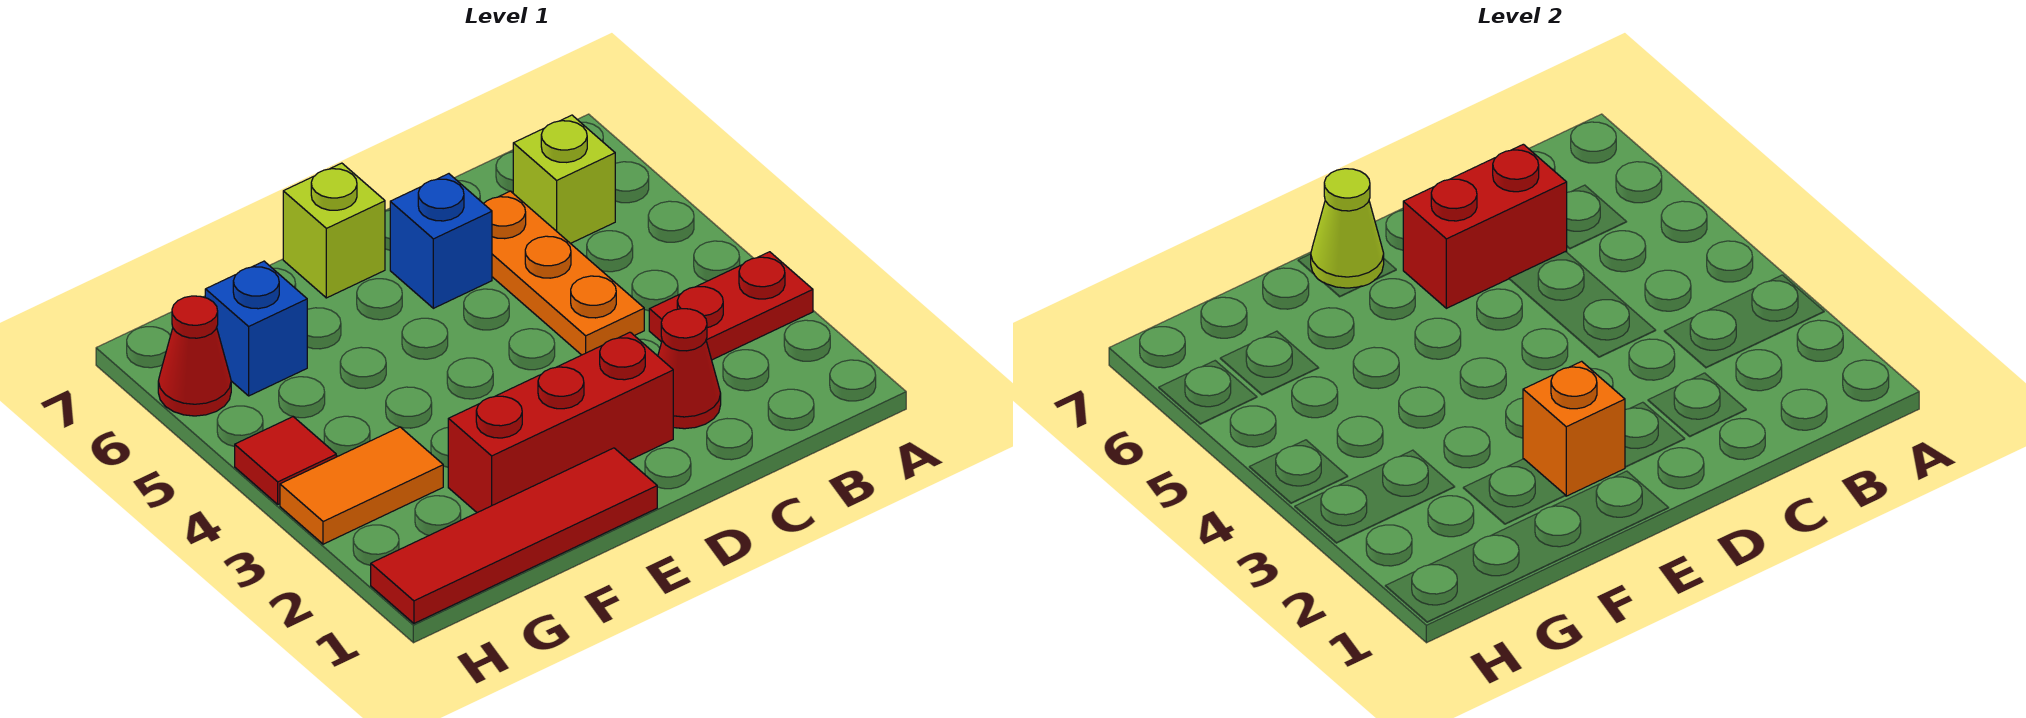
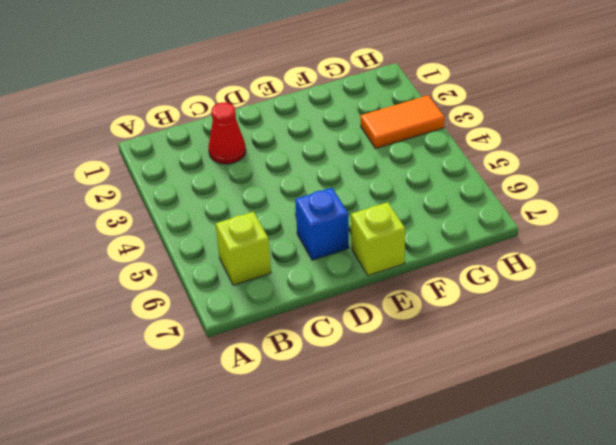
none -> red plate A3:B3 level 1
none -> orange plate C4:C6 level 1
none -> red brick D2:F2 level 1

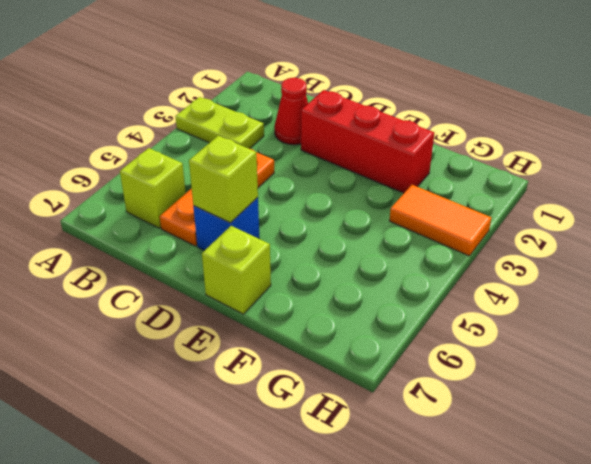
lime plate A3:B3 level 1 -> red plate A3:B3 level 1
lime brick D6 level 2 -> red brick C6:D6 level 2
none -> red tile E1:H1 level 1
none -> blue brick G6 level 1
none -> red tile H4 level 1

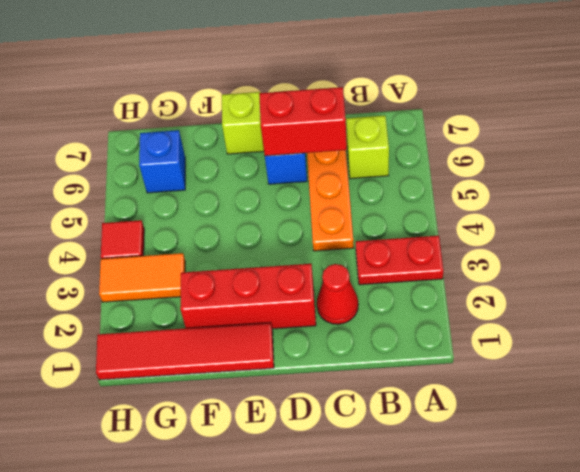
none -> red cone H6 level 1
none -> orange brick E2 level 2
none -> lime cone E7 level 2

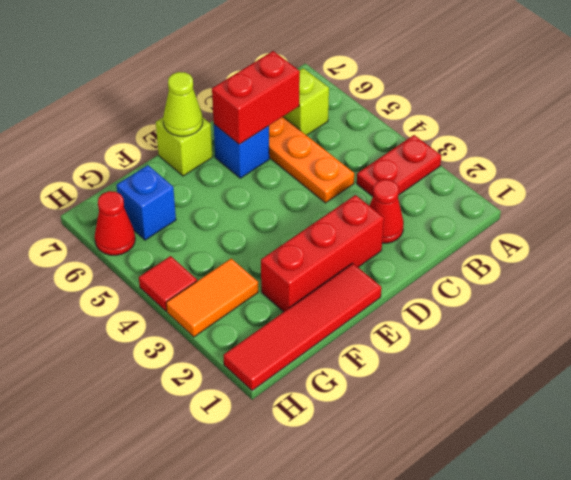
none -> orange brick E2 level 2

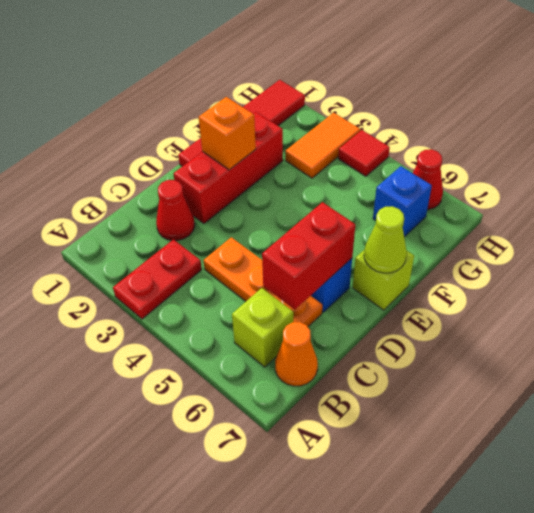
orange cone B7 level 1 -> none

